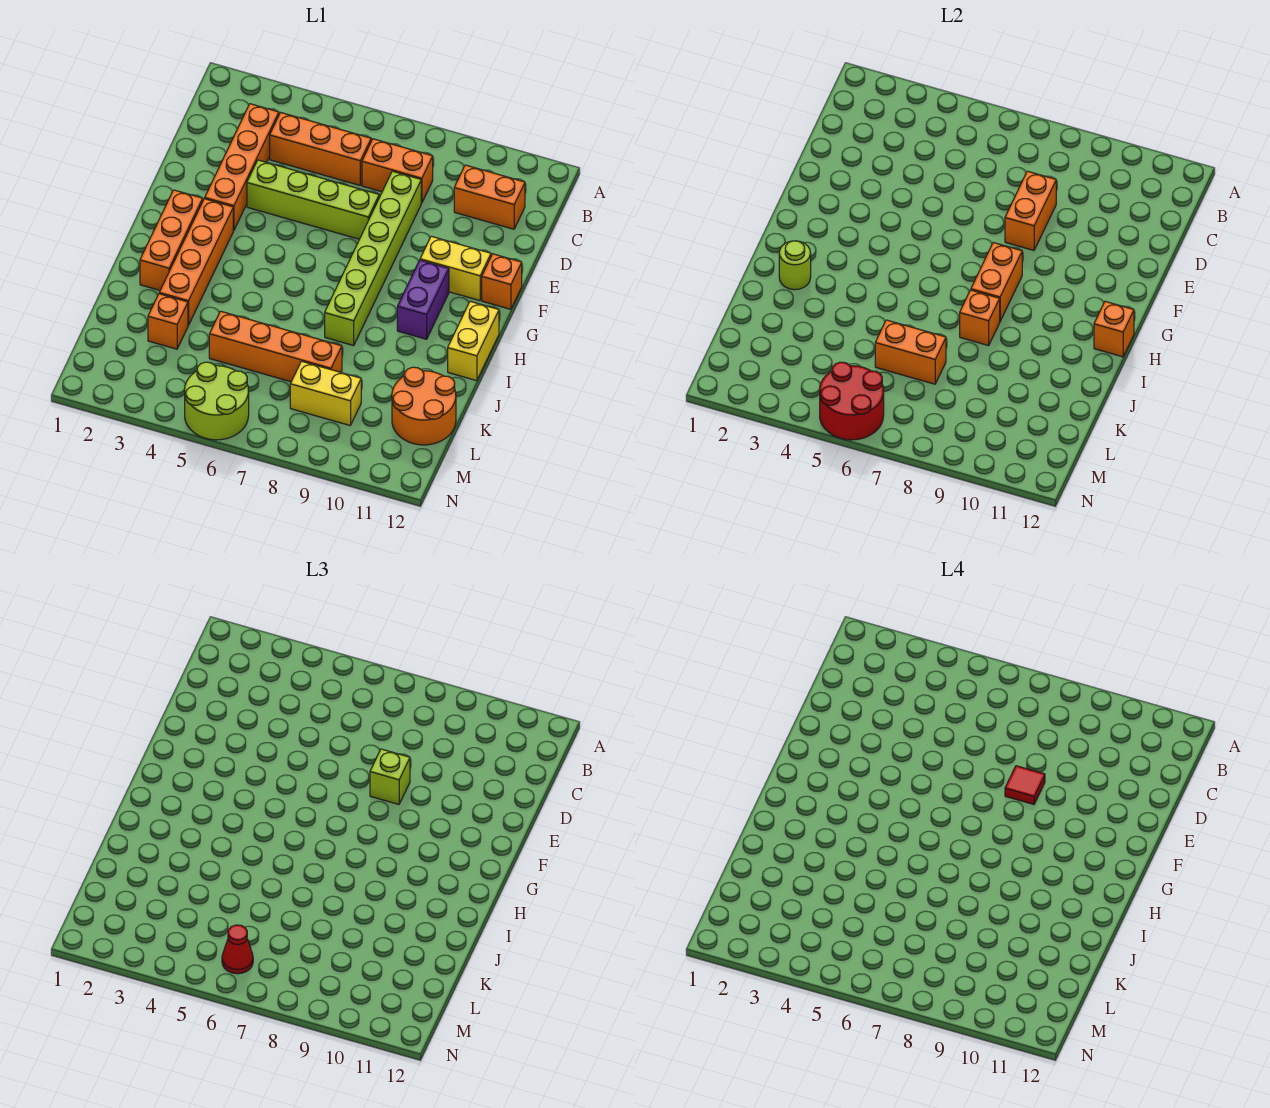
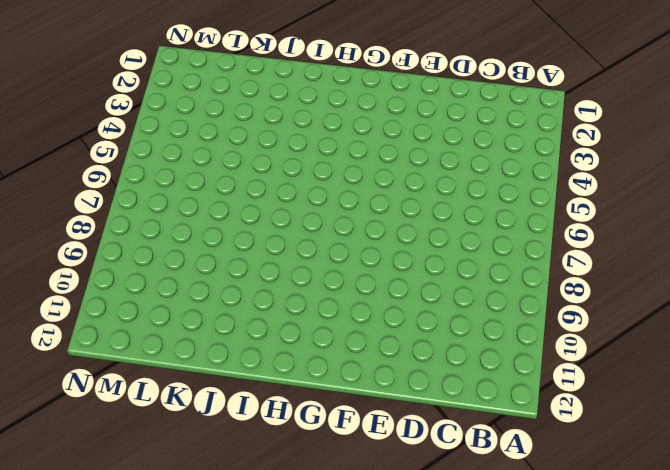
none -> orange brick C3:F3 level 1
none -> orange brick C4:C6 level 1
none -> orange brick C7:C8 level 1

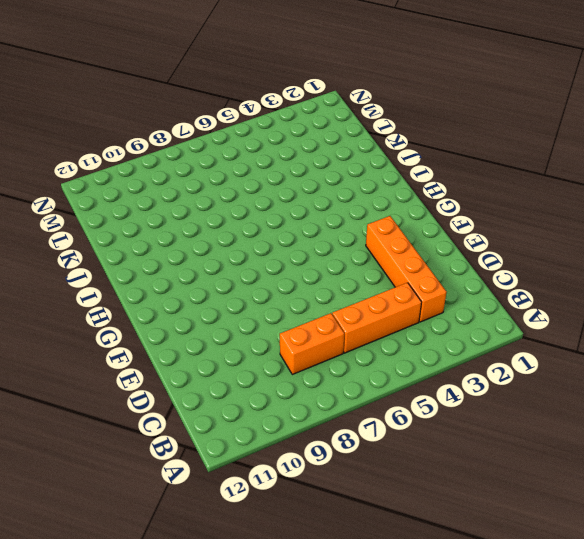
none -> orange brick C10:C11 level 1
none -> lime brick D8:I8 level 1
none -> lime brick E4:E7 level 1

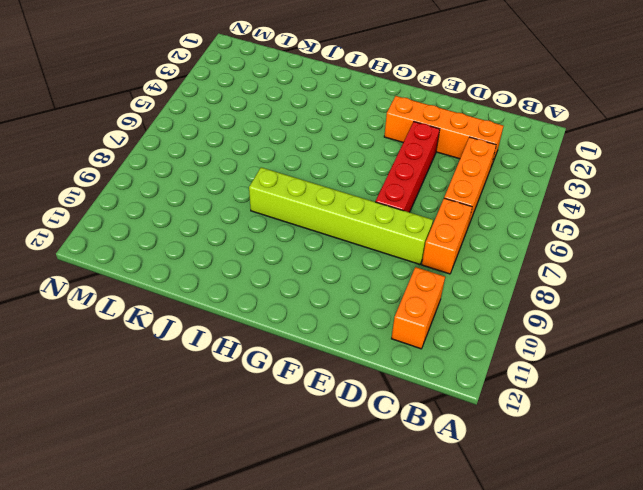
red brick E4:E7 level 1 -> lime brick E4:E7 level 1
none -> yellow brick F10:F11 level 1
none -> orange brick F12 level 1
none -> orange brick G2:I2 level 1

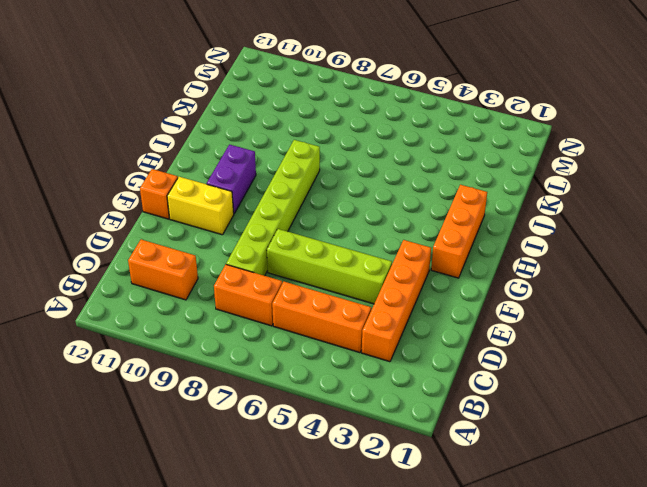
none -> orange brick G3:J3 level 1
none -> yellow brick H12:I12 level 1
none -> orange brick K3 level 1

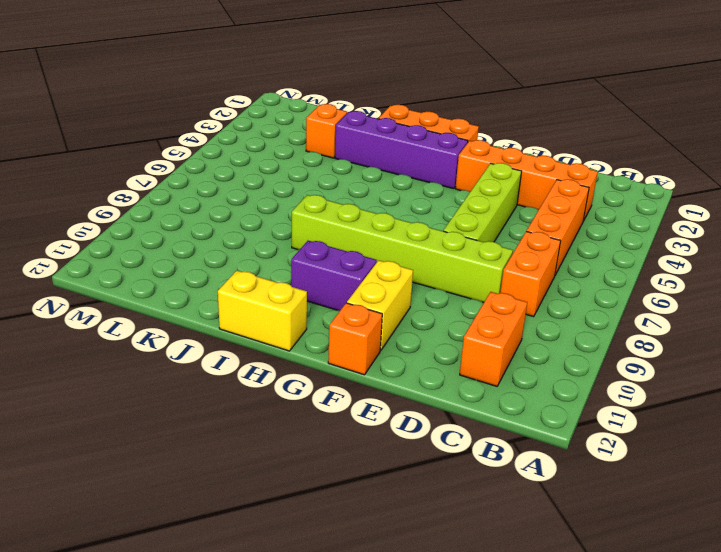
purple brick G3:J3 level 1 -> orange brick G3:J3 level 1
none -> orange brick K5:K8 level 1
none -> orange round brick K11:L12 level 1
none -> yellow brick L8:L9 level 1

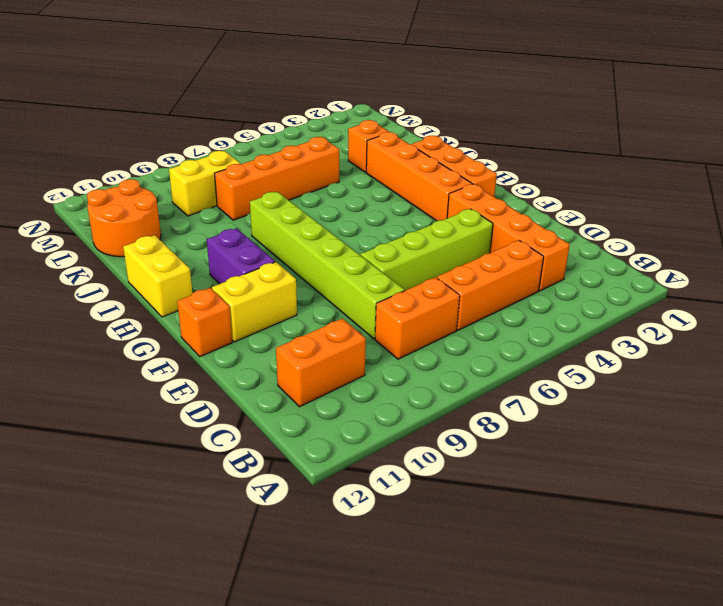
none -> lime round brick M5:N6 level 1
none -> orange brick D8:E8 level 2
none -> orange brick G8:H8 level 2

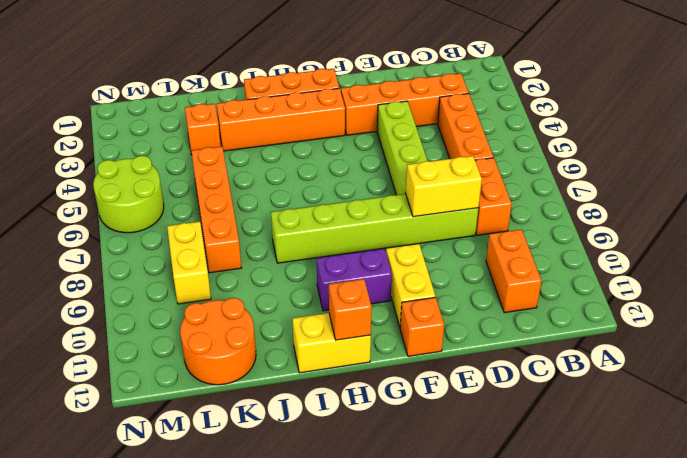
yellow brick D8:E8 level 2 -> orange brick D8:E8 level 2
none -> orange brick G8:H8 level 2
none -> lime round brick I2 level 2
none -> orange brick I8 level 2

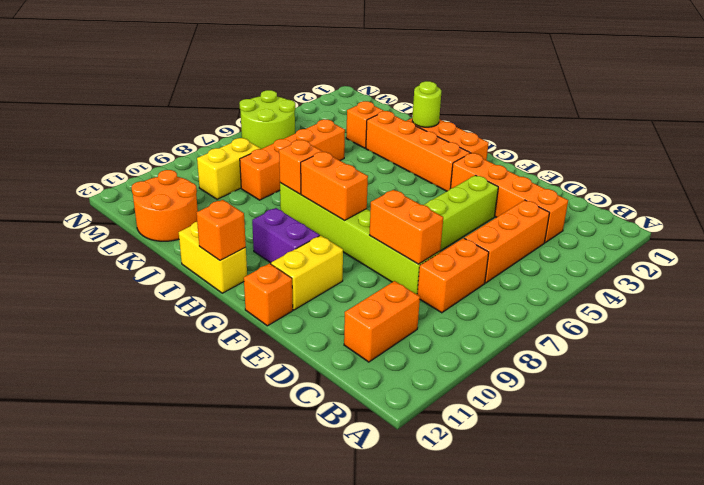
none -> orange brick K6:K7 level 2
none -> red round brick M5:N6 level 2
none -> lime brick E8 level 3

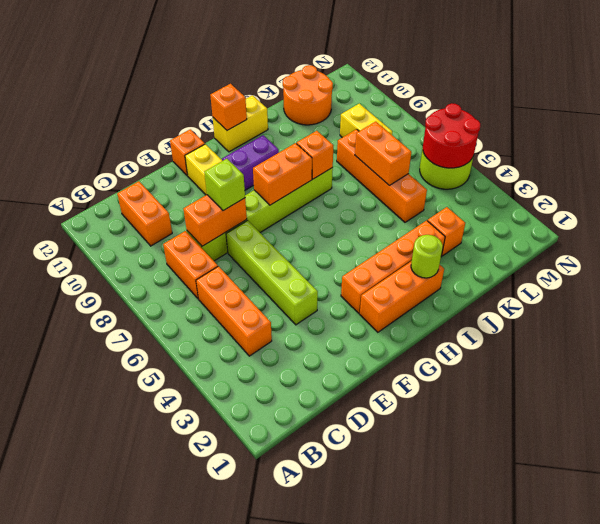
none -> orange brick C3:F3 level 1
none -> red cone M6 level 3
none -> red tile E8 level 4

